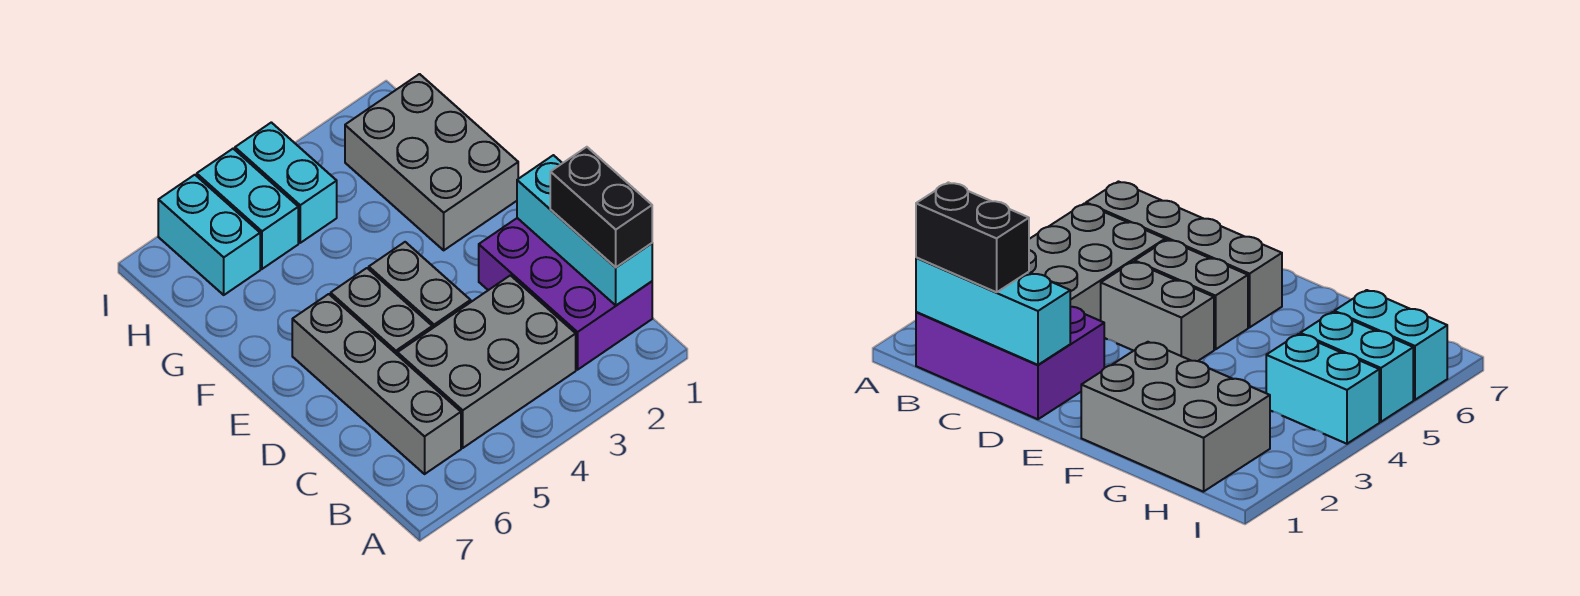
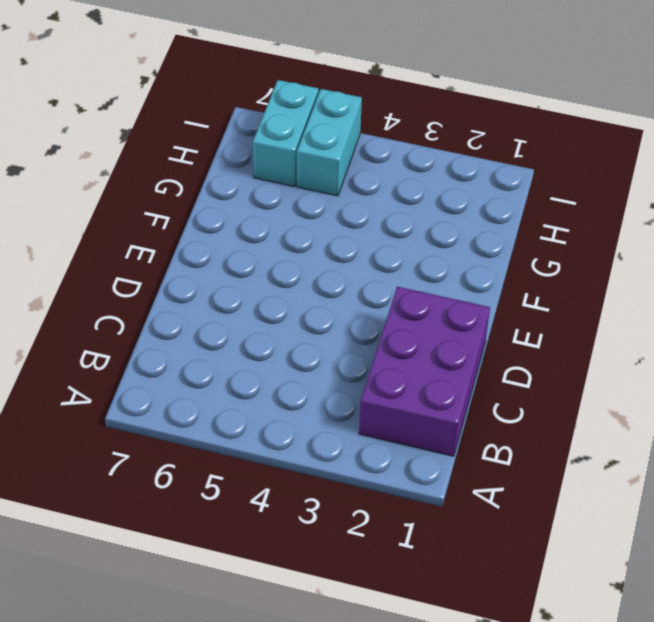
none -> grey brick B3:C5 level 1
none -> grey brick B6:E6 level 1

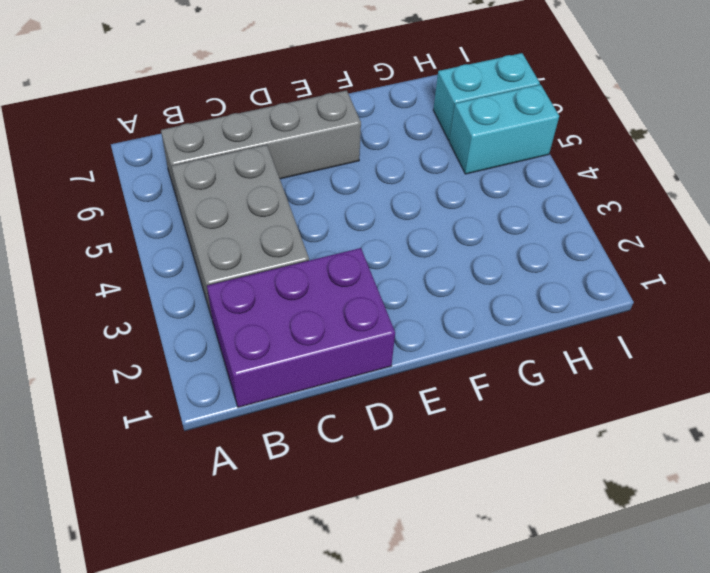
none -> grey brick D4:E4 level 1
none -> grey brick D5:E5 level 1

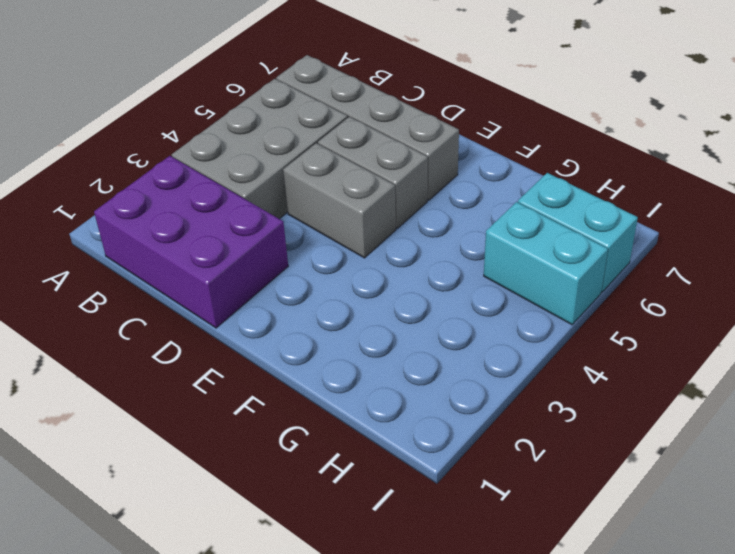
none -> grey brick F1:H2 level 1
none -> cyan brick H4:I4 level 1

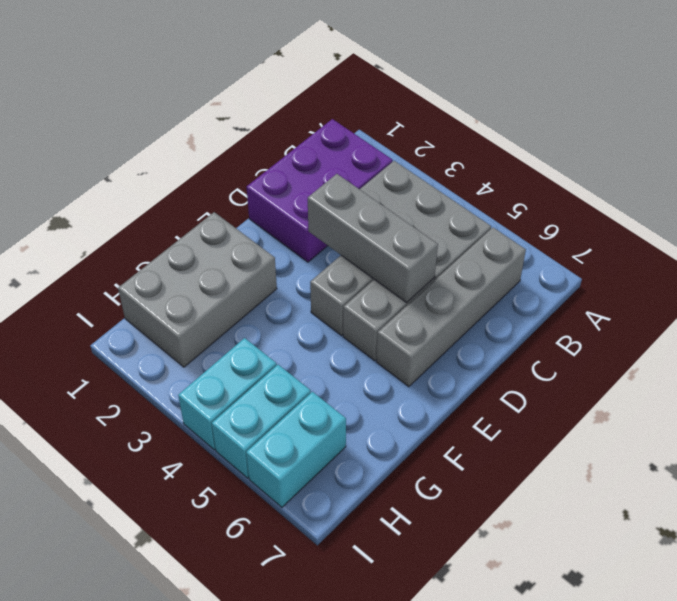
grey brick D3:D5 level 2 -> none
none -> cyan brick B1:D1 level 2
none -> black brick B1:C1 level 3

